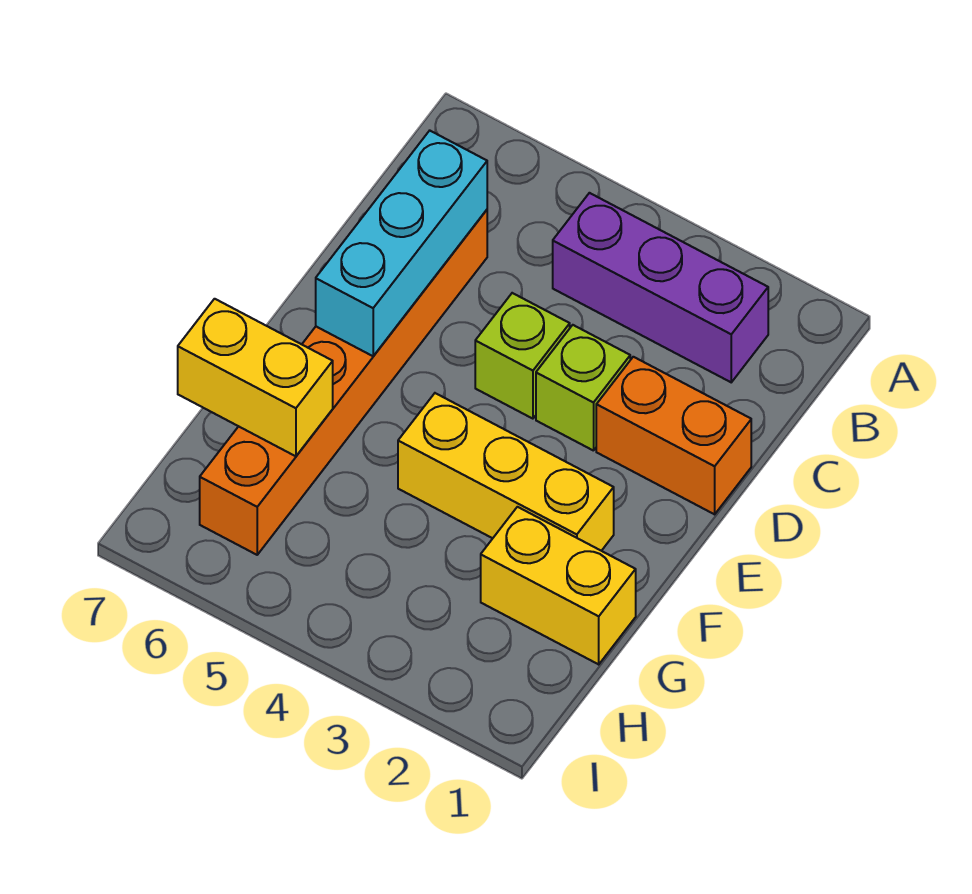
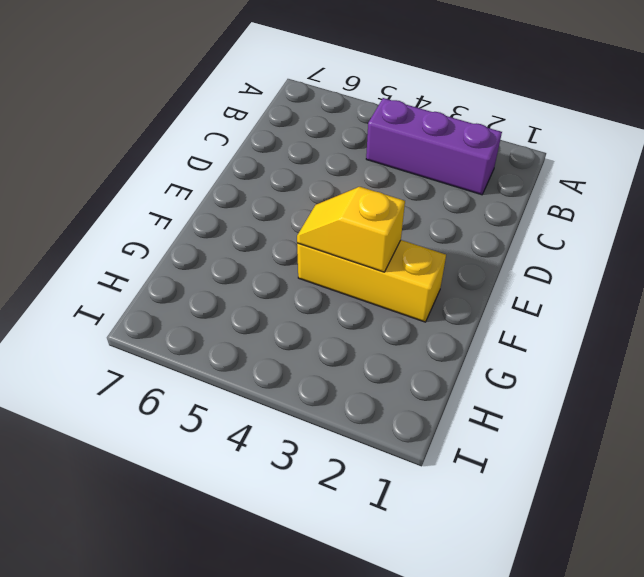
yellow slope F3:F4 level 2 top 3 -> none
none -> orange brick C6:H6 level 1
none -> orange brick D1:D2 level 1

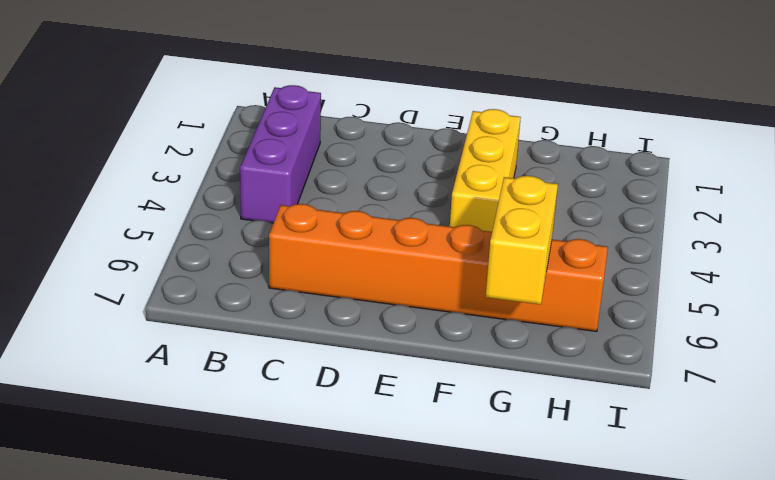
none -> orange brick D1:D2 level 1
none -> lime brick D3 level 1

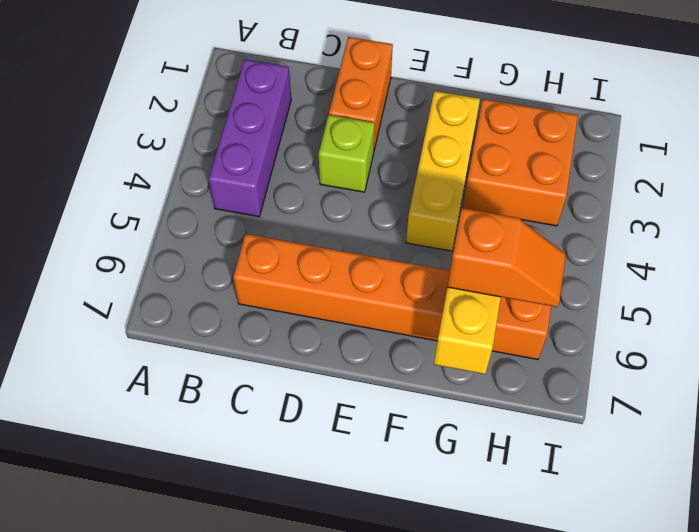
orange brick G2:H3 level 1 -> yellow brick G1:G2 level 1
orange slope G6:H6 level 3 top G -> none
none -> lime brick D4 level 1
none -> cyan brick C6:E6 level 2

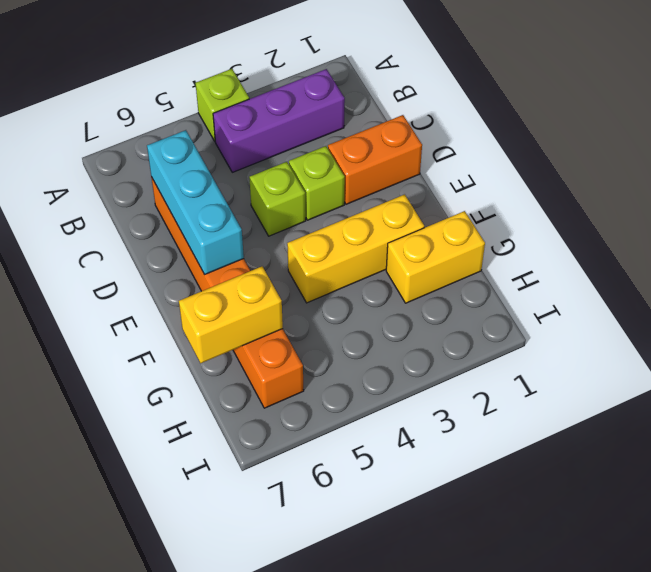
lime brick A4 level 1 -> none

